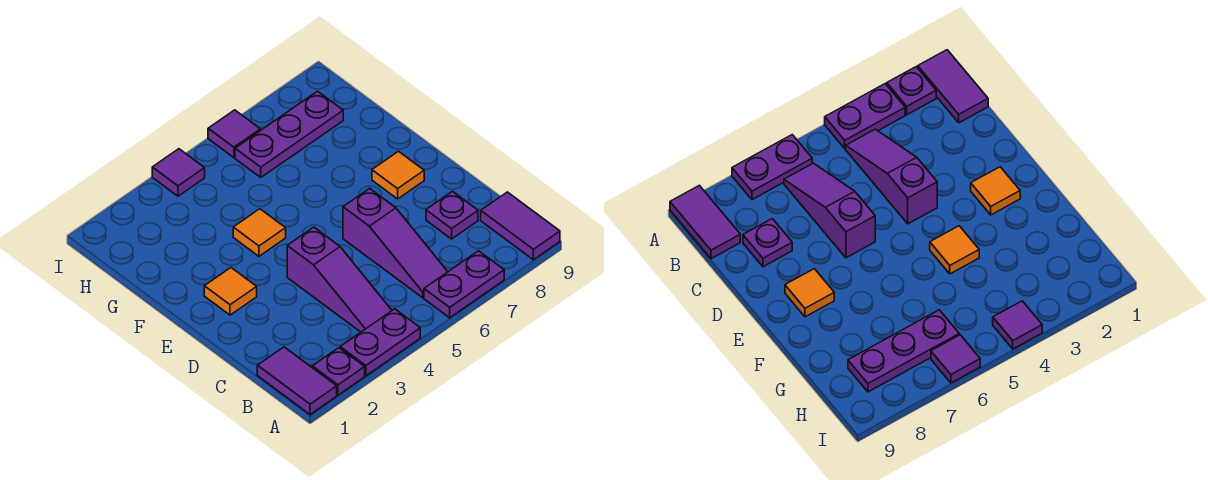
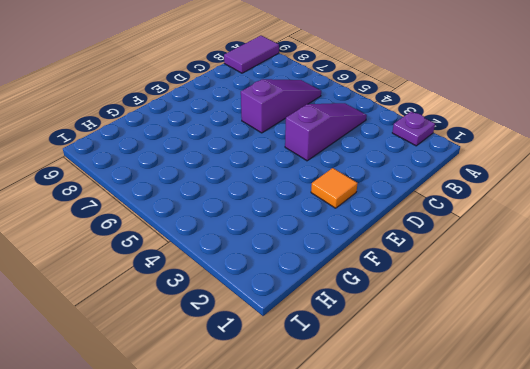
none -> purple tile A1:B1 level 1
none -> purple plate A3:A4 level 1
none -> purple plate A6:A7 level 1

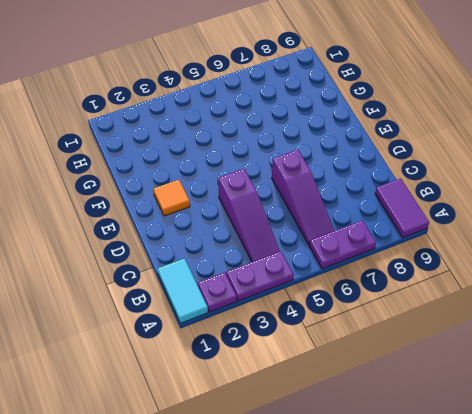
cyan tile A1:B1 level 1 -> purple tile A1:B1 level 1
none -> purple plate C8 level 1
none -> orange tile E8 level 1
none -> orange tile F4 level 1

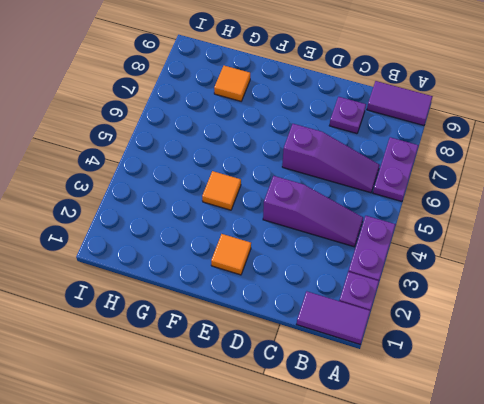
orange tile G8 level 1 -> orange tile E8 level 1
none -> purple plate H6:H8 level 1
none -> purple tile I4 level 1
none -> purple tile I6 level 1

